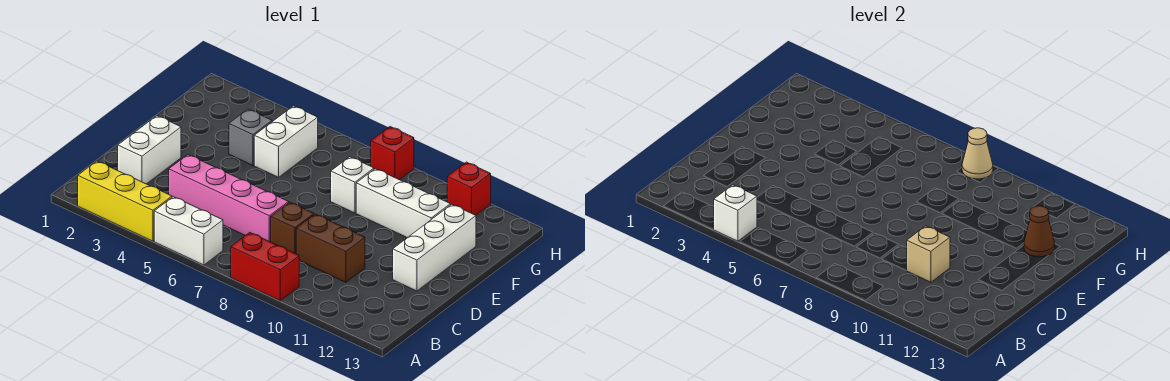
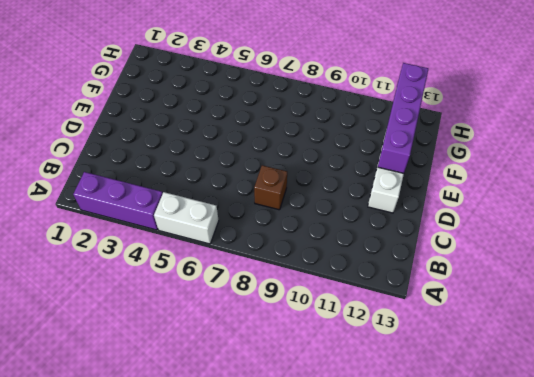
purple brick A2:A4 level 1 -> yellow brick A2:A4 level 1
purple brick E12:H12 level 2 -> brown cone F12 level 2
none -> red brick A8:A9 level 1
none -> white brick C2:D2 level 1
none -> pink brick C4:C7 level 1

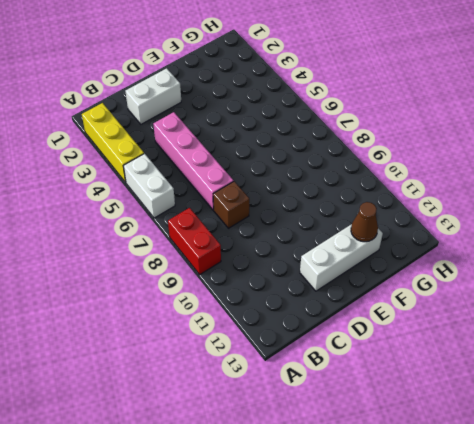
none -> brown brick C9:C10 level 1
none -> grey brick F4 level 1
none -> white brick F5:G5 level 1

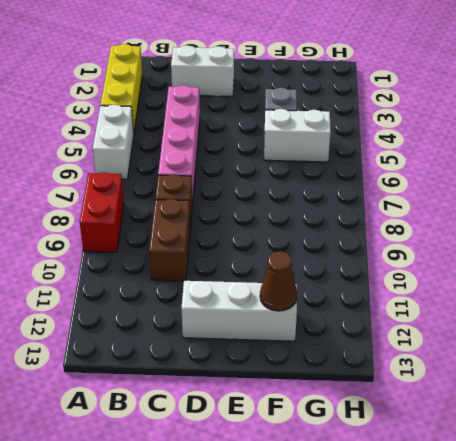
none -> white brick F8 level 1
none -> white brick F9:F11 level 1
none -> red brick H8 level 1

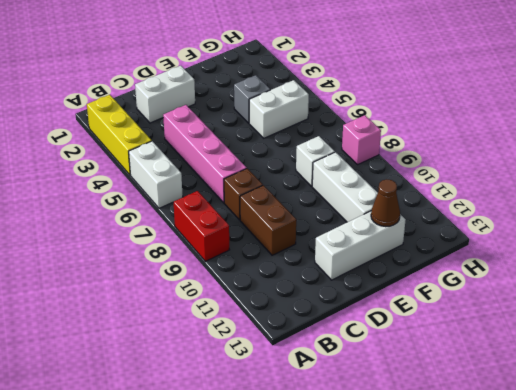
pink brick H8 level 1 -> red brick H8 level 1
none -> red brick H11 level 1
none -> white brick A4 level 2
none -> tan brick C10 level 2

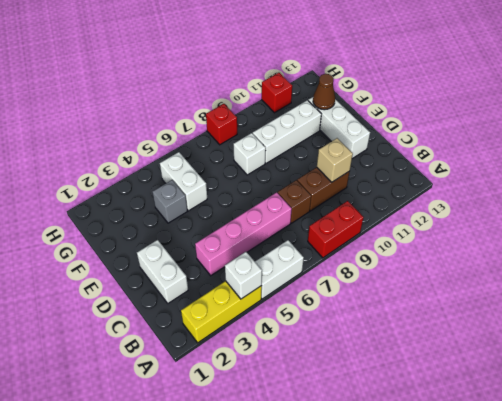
none -> tan cone H8 level 2

